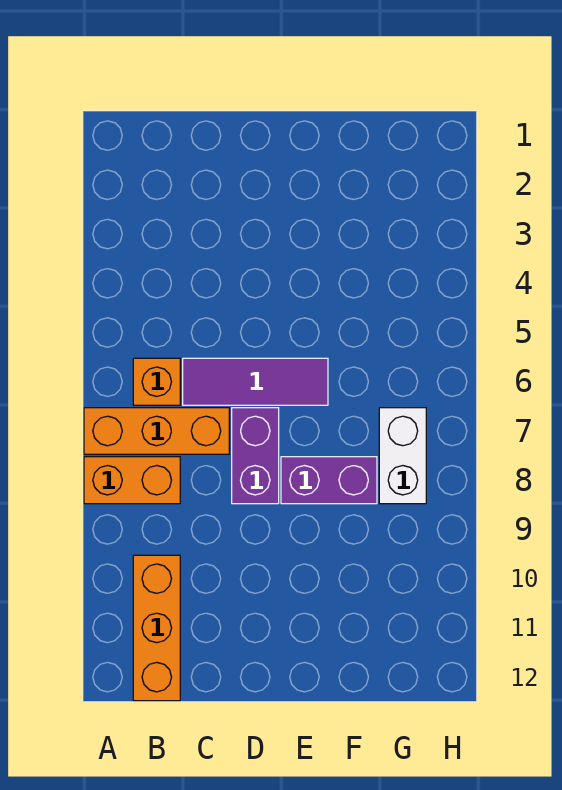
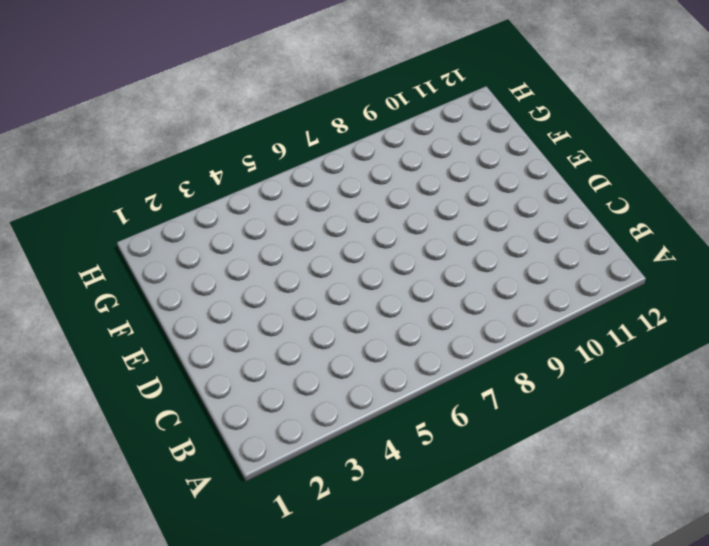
none -> orange brick A7:C7 level 1
none -> orange brick A8:B8 level 1

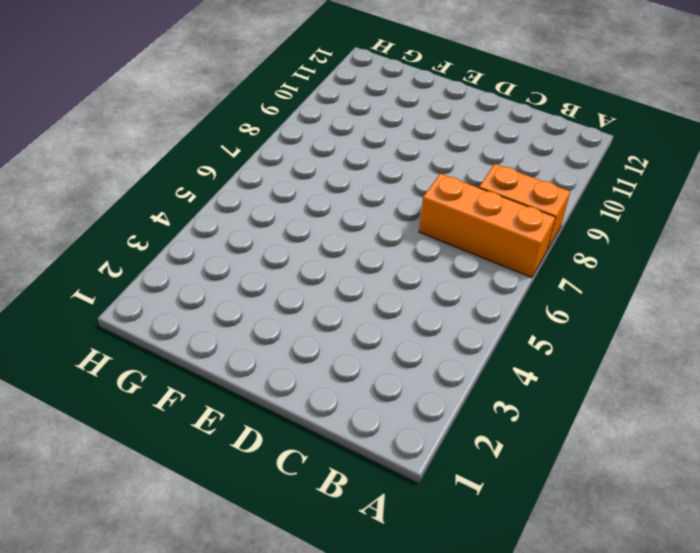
none -> orange brick B6 level 1
none -> orange brick B10:B12 level 1

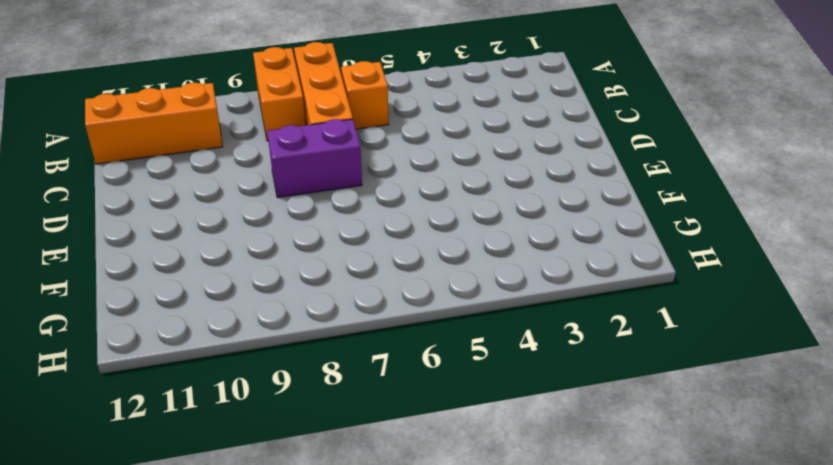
none -> purple tile C6:E6 level 1
none -> purple brick E8:F8 level 1

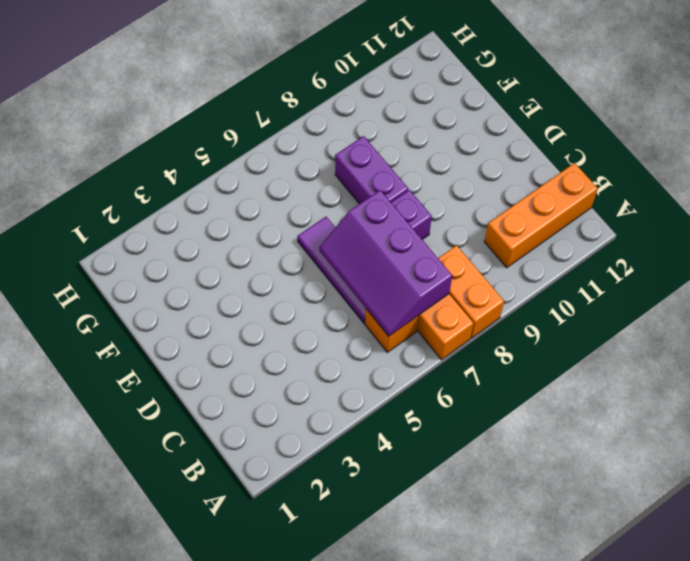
purple slope B6:D7 level 2 top 7 -> none
none -> white brick G7:G8 level 1

